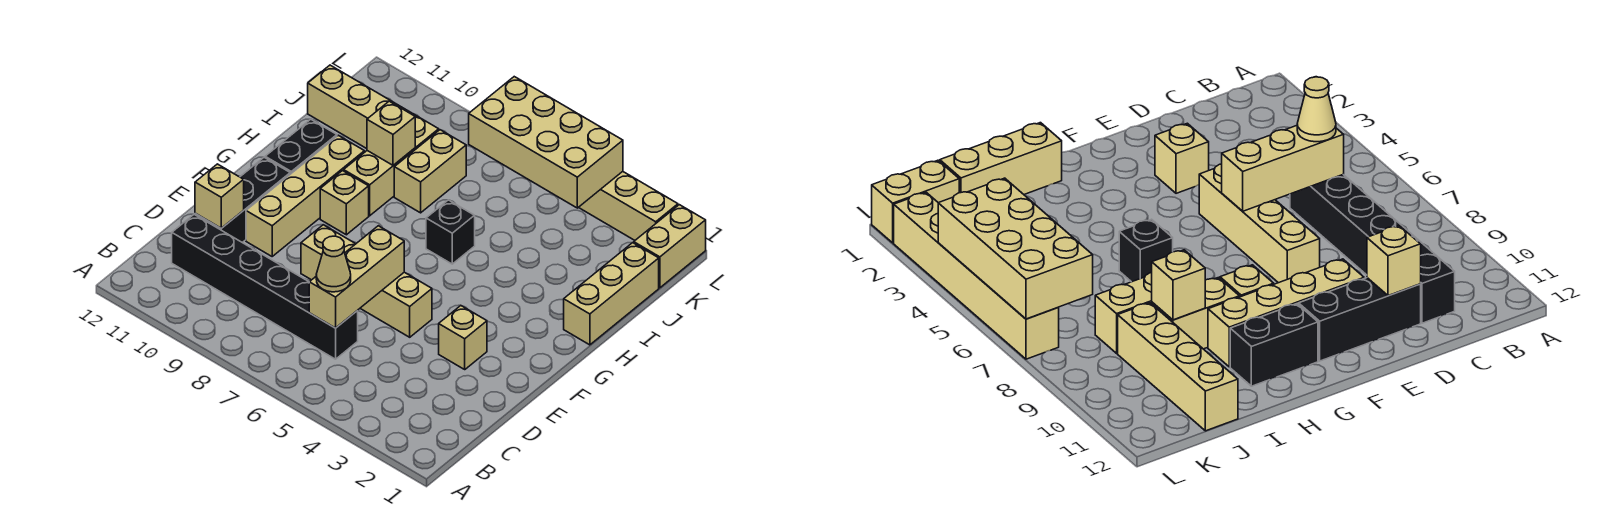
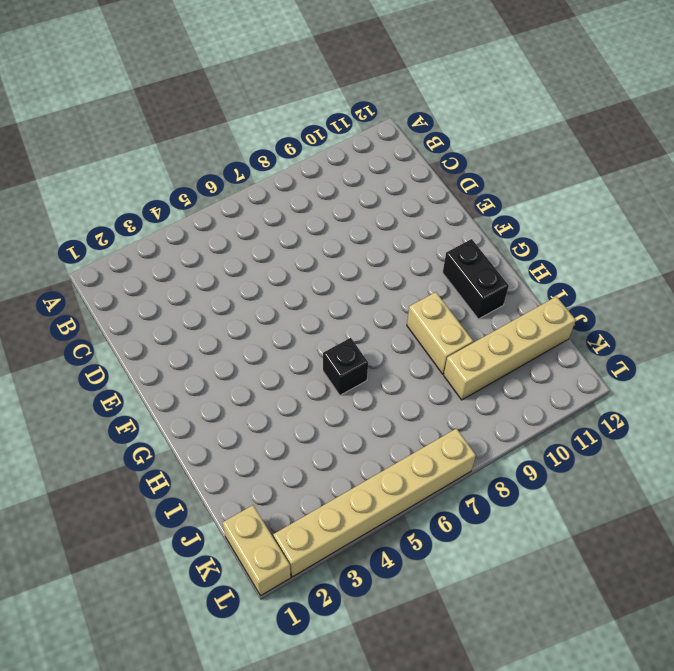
none -> black brick C6:C11 level 1
none -> black brick D11:F11 level 1
none -> tan brick E3 level 1

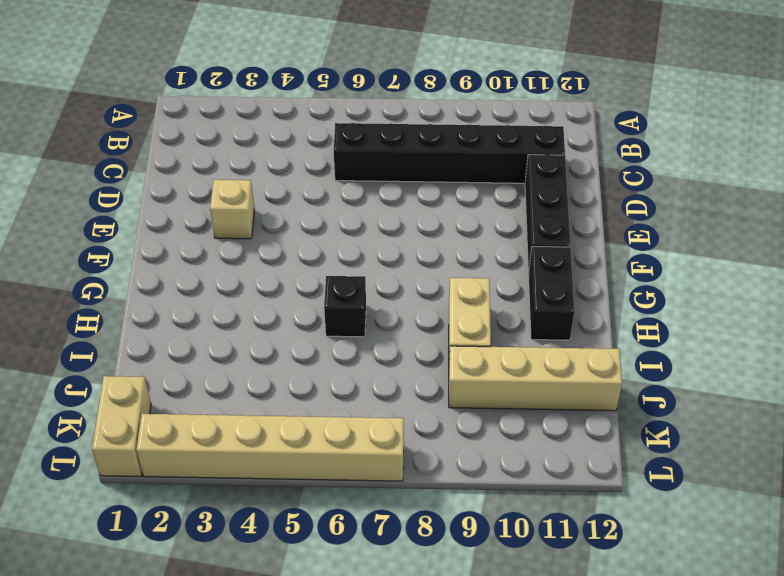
none -> tan brick E5:E8 level 1
none -> tan brick E10:H10 level 1
none -> tan brick G9 level 1

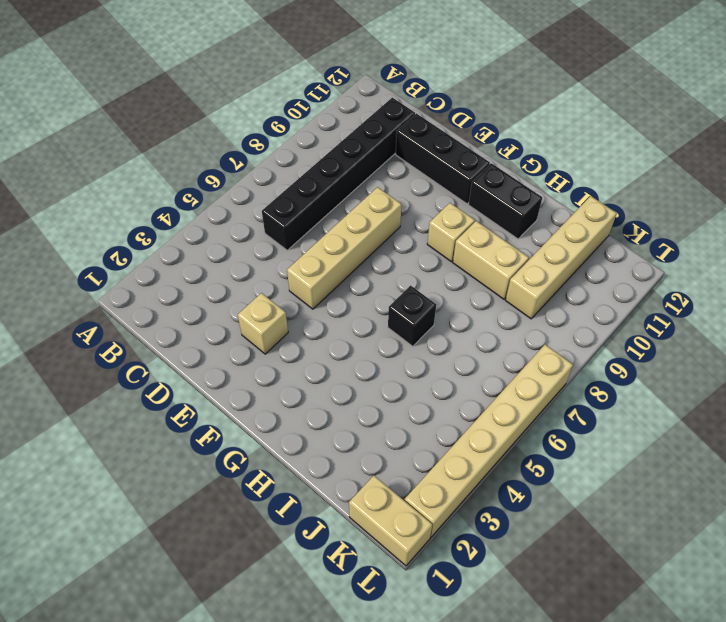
none -> tan brick E10:H10 level 1
none -> tan brick H1:J1 level 1
none -> tan brick I8:J8 level 1

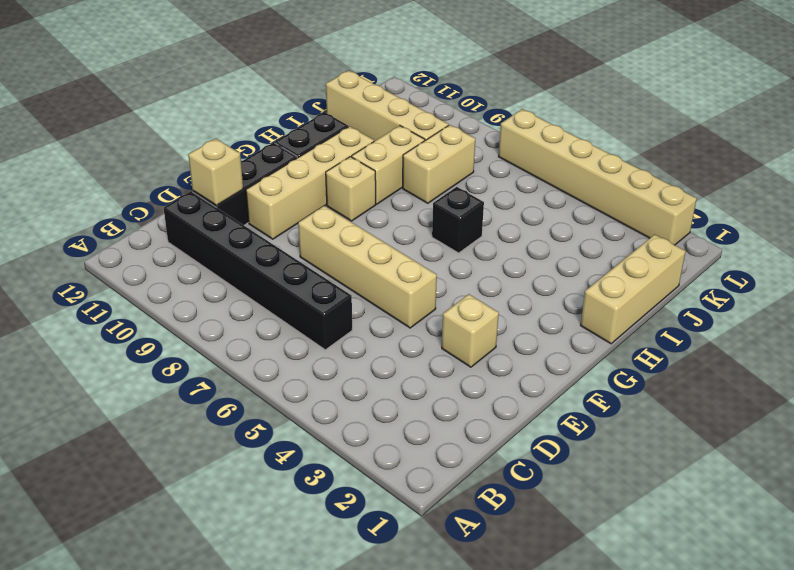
none -> tan brick K1:L1 level 1
none -> tan brick C6:E6 level 2
none -> tan brick I9 level 2

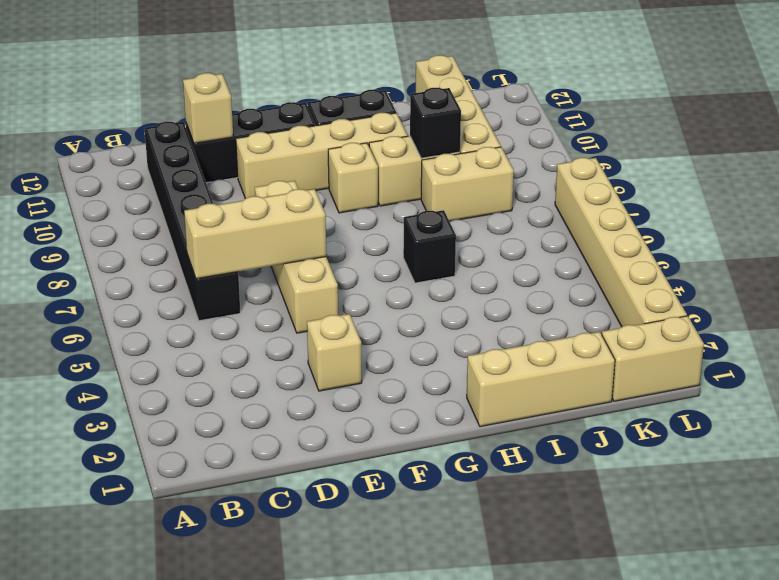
black brick I9 level 2 -> tan brick I9 level 2
none -> tan brick K4:L7 level 2
none -> tan cone C6 level 3

